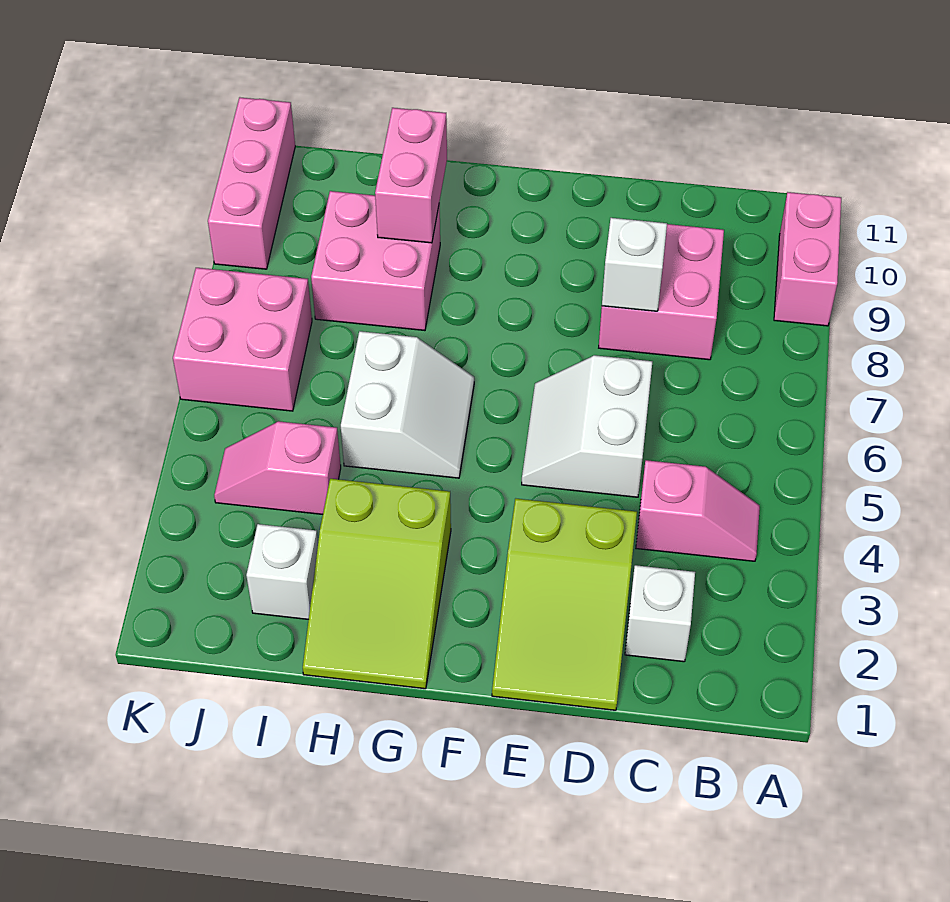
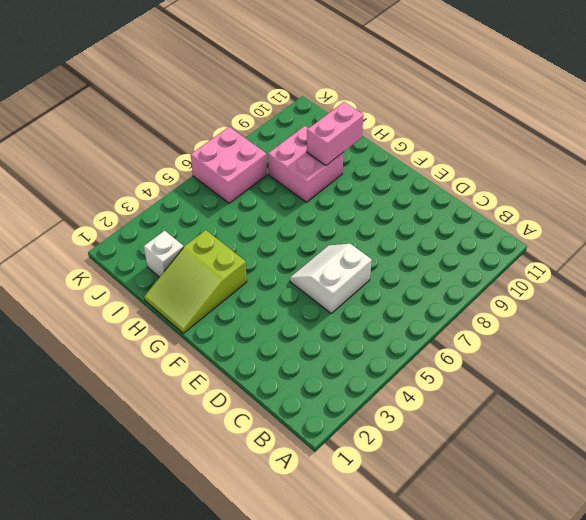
none -> pink brick A9:A10 level 1
none -> pink slope B4:C4 level 1 top C
none -> white brick C2 level 1

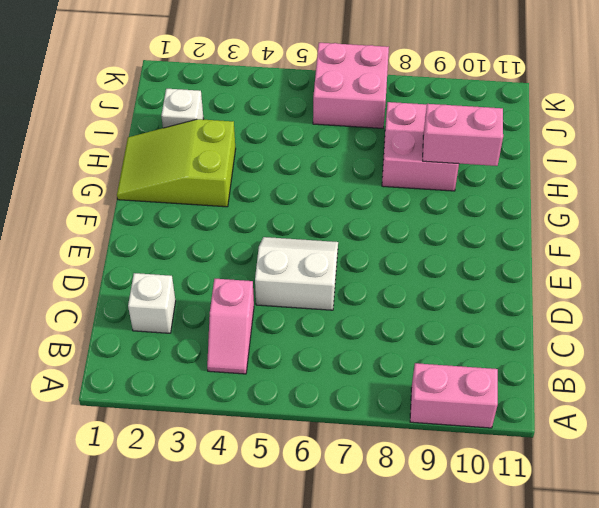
none -> pink brick C8:D9 level 1
none -> lime slope D1:E3 level 1 top 3
none -> white slope G5:H6 level 1 top H

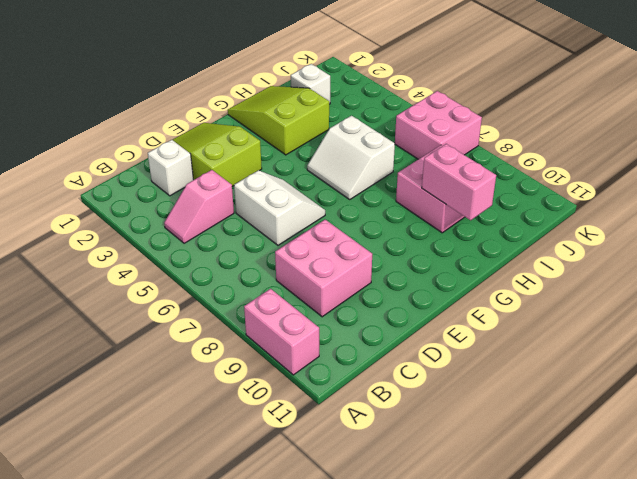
none -> pink slope I4:J4 level 1 top I
none -> pink brick K9:K11 level 1
none -> white brick D8 level 2

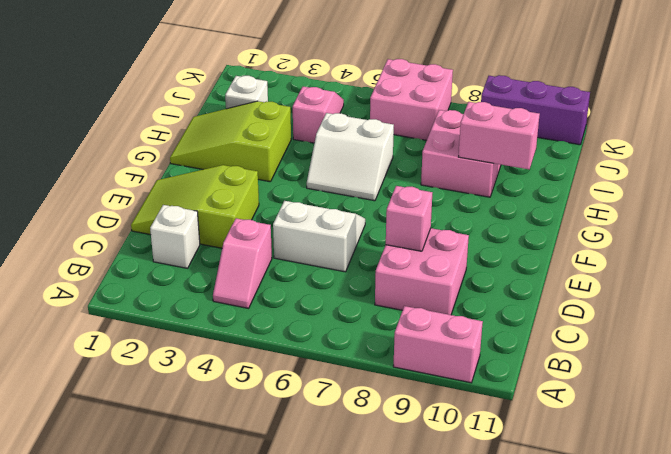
pink brick D8 level 2 -> white brick D8 level 2
purple brick K9:K11 level 1 -> pink brick K9:K11 level 1

